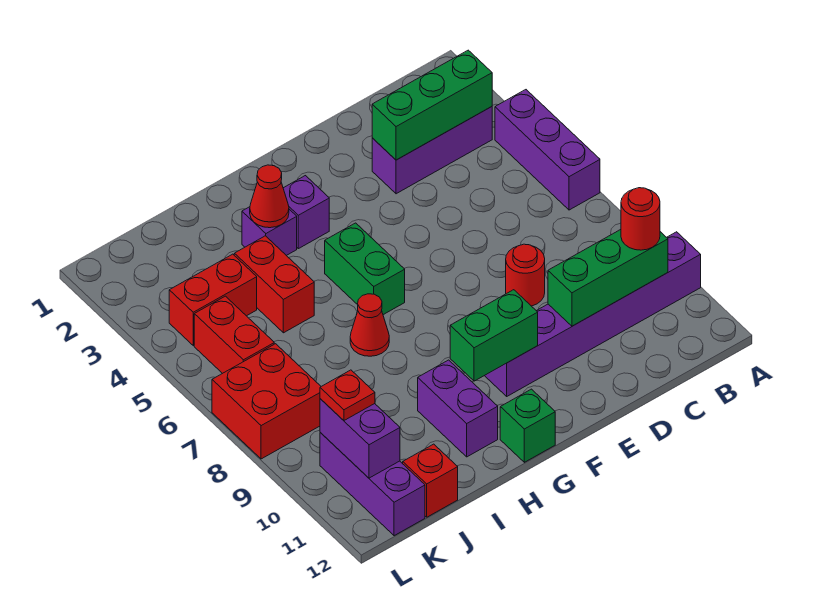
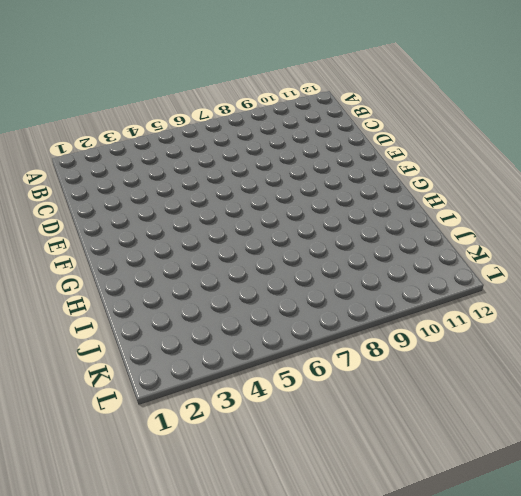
none -> purple brick A4:A6 level 1
none -> purple brick A10:F10 level 1
none -> purple brick B3:D3 level 1

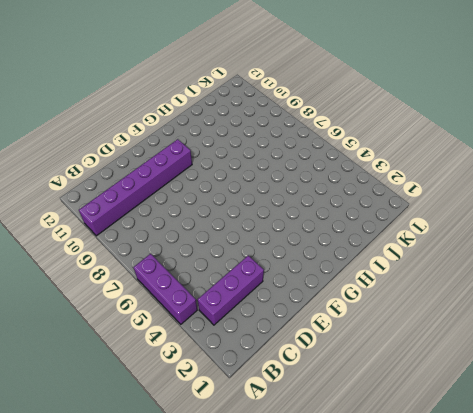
none -> red round brick D8 level 1
none -> purple brick G3 level 1
none -> green brick G5:G6 level 1

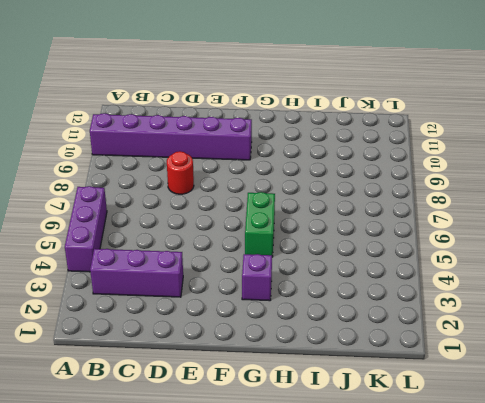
none -> green brick G12 level 1
none -> purple brick H3 level 1
none -> red cone H7 level 1

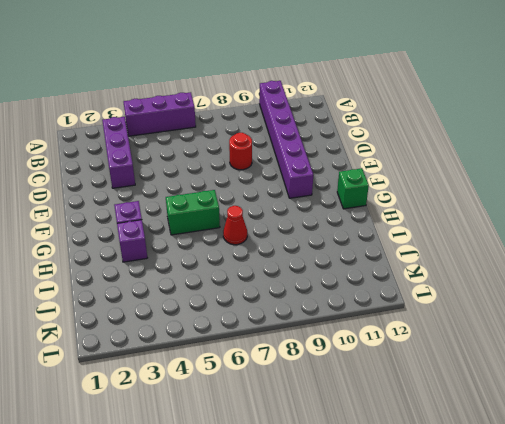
none -> purple brick H10:H11 level 1
none -> red brick I4:I5 level 1
none -> red brick J4:K4 level 1

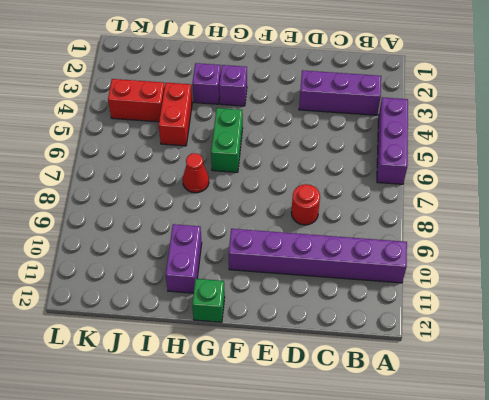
none -> red brick J12 level 1
none -> red brick K5:K6 level 1
none -> red brick K7:L8 level 1

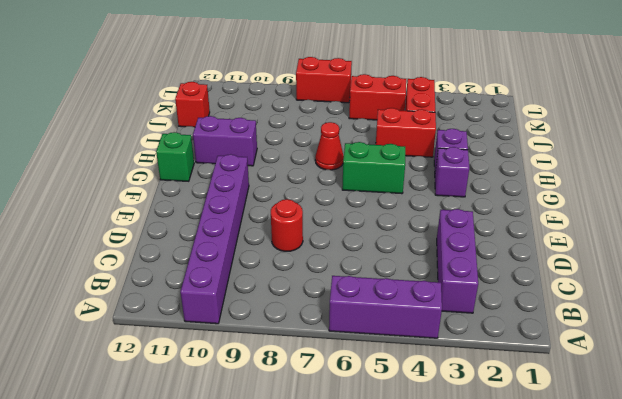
red brick L7:L8 level 1 -> red brick K7:L8 level 1
none -> purple brick K10:K12 level 1
none -> green brick B3:D3 level 2
none -> green brick B10:D10 level 2

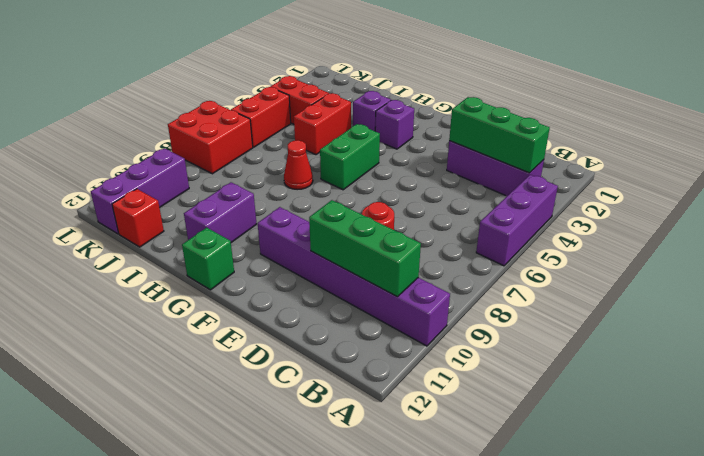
none -> green brick F10:G10 level 2
none -> red cone H3 level 2
none -> purple brick K10:K11 level 2

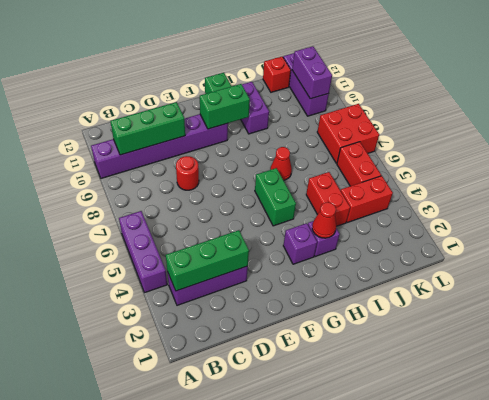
none -> red round brick B10 level 3
none -> red plate K10 level 3

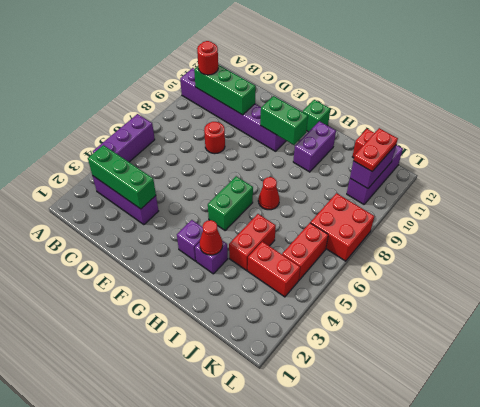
red plate K10:K11 level 3 -> red plate K10 level 3

